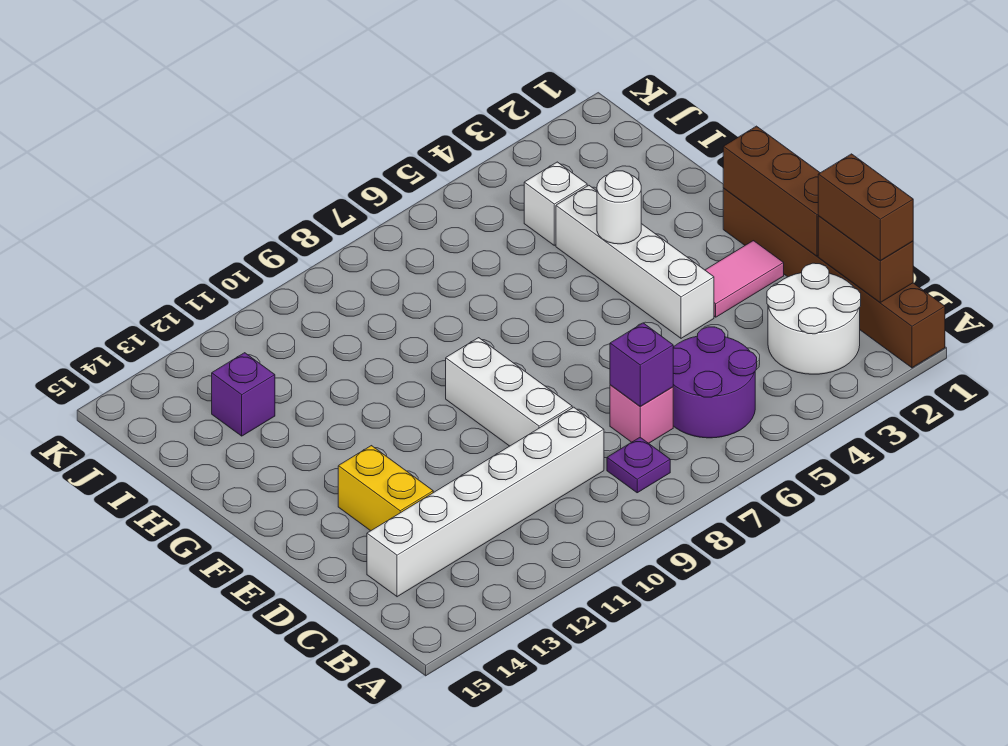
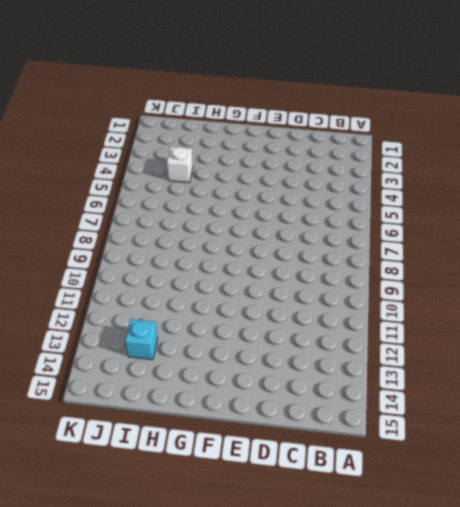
cyan brick I13 level 1 -> purple brick I13 level 1
none -> brown brick A1:F1 level 1
none -> white round brick B2:C3 level 1
none -> purple round brick B5:C6 level 1

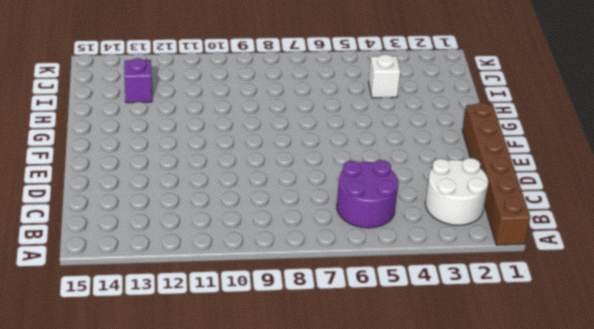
none -> purple plate B8 level 1
none -> pink brick C7 level 1
none -> white brick C9:C14 level 1

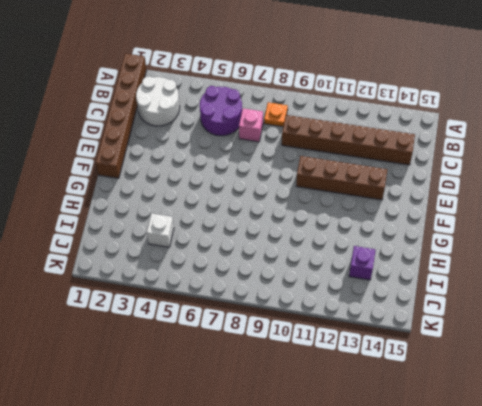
orange plate B8 level 1 -> purple plate B8 level 1
brown brick C9:C14 level 1 -> white brick C9:C14 level 1
brown brick E10:E13 level 1 -> yellow brick D13:E13 level 1
none -> white brick D9:F9 level 1
none -> pink tile E2:E3 level 1
none -> white brick E4:H4 level 1

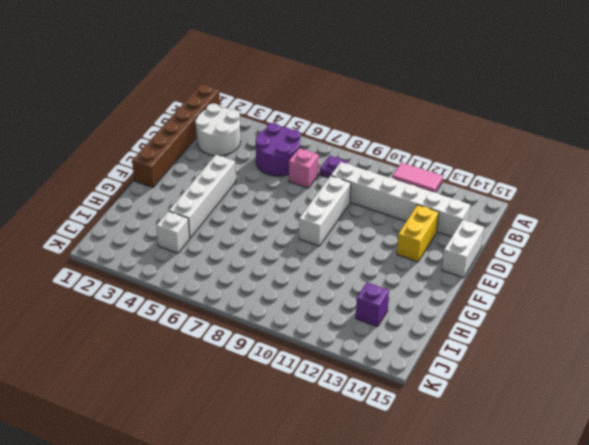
pink tile A11:A12 level 1 -> pink tile E2:E3 level 1
white brick D15:E15 level 1 -> none
none -> brown brick B1:C1 level 2
none -> purple brick C7 level 2
none -> brown brick D1:F1 level 2

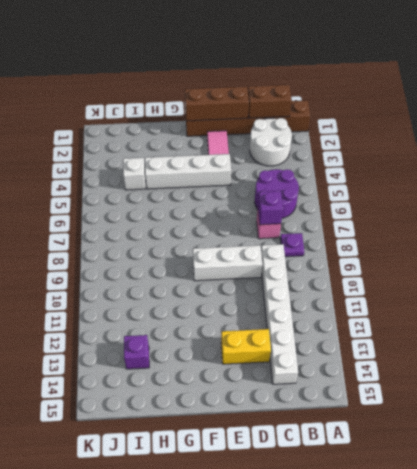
none -> white round brick G4 level 2
none -> brown brick B1:C1 level 3

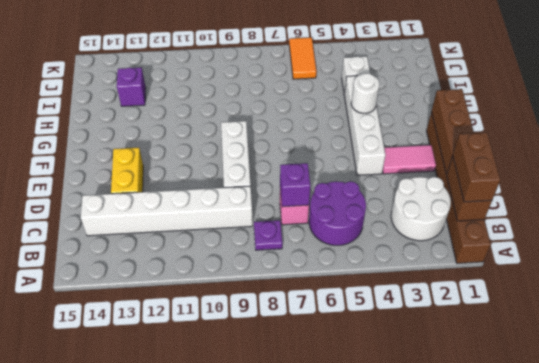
orange tile J6:K6 level 1 -> none

